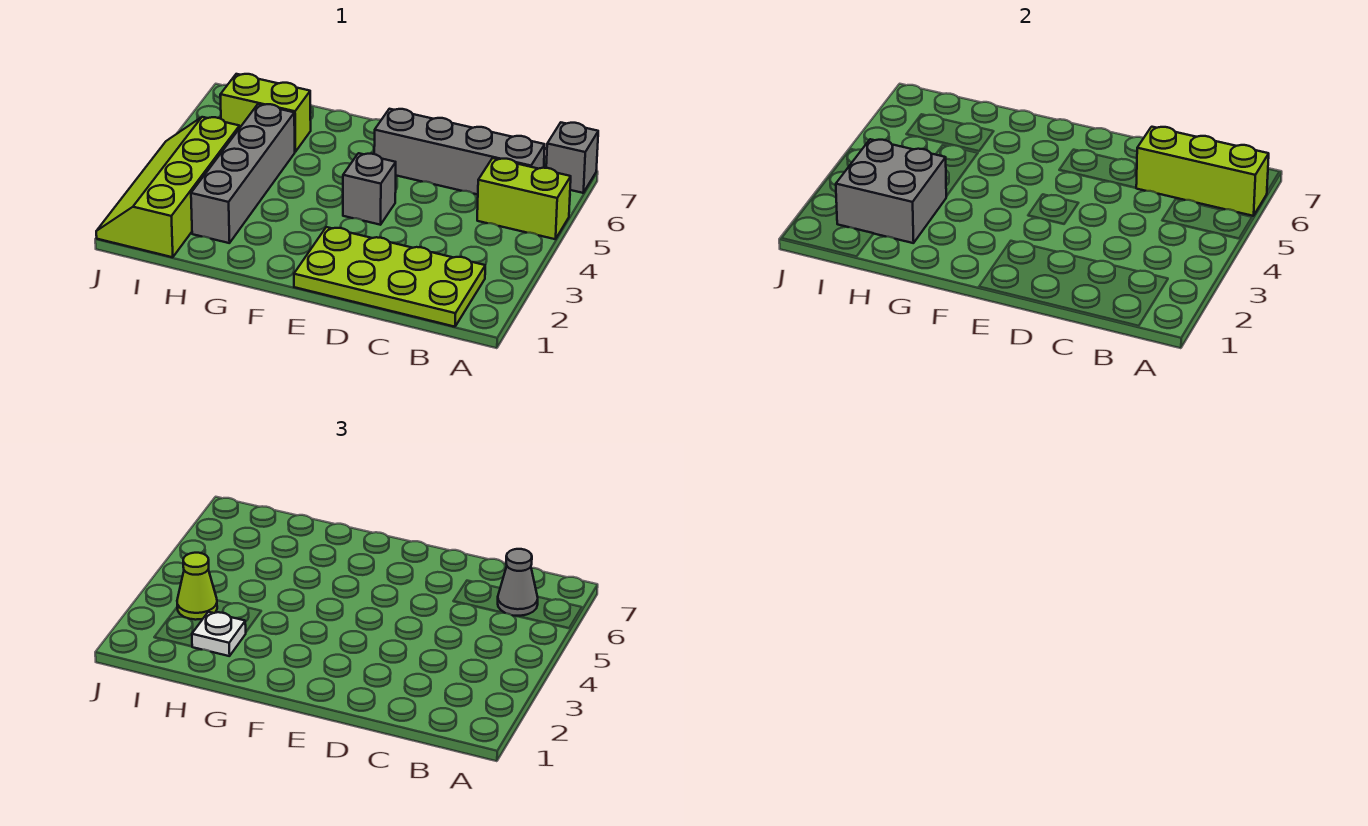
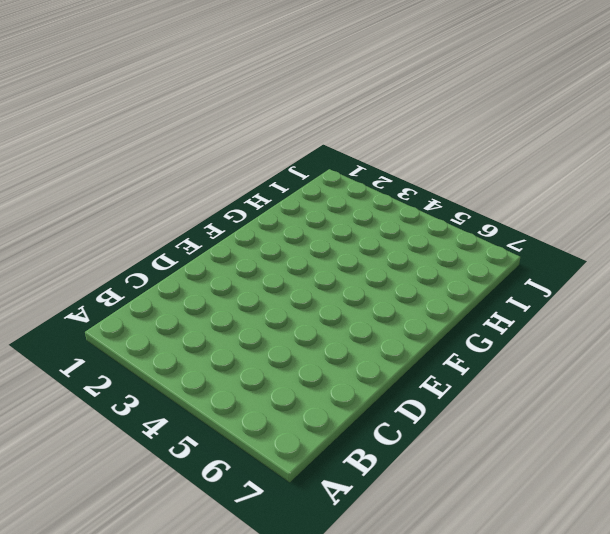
none -> lime brick A5:B5 level 1
none -> grey brick A7 level 1
none -> lime plate B1:E2 level 1

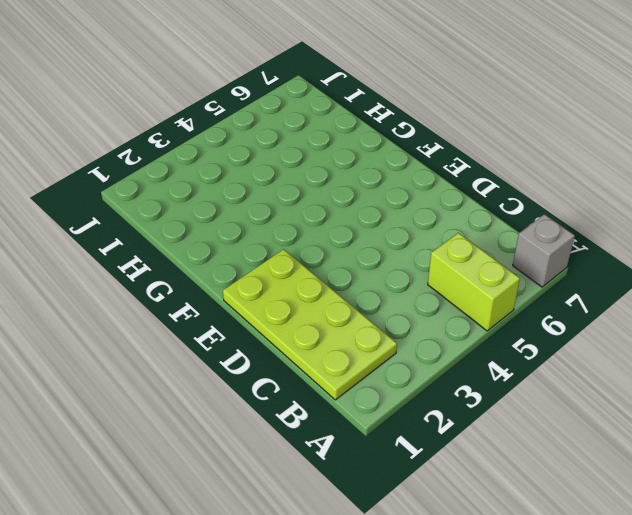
none -> grey brick B6:E6 level 1
none -> grey brick E4 level 1
none -> grey brick H2:H5 level 1

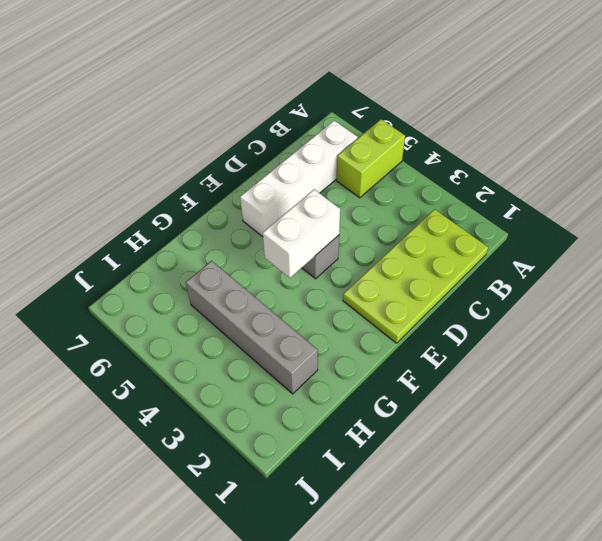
white brick B6:E6 level 1 -> grey brick B6:E6 level 1
white brick E4:F4 level 2 -> none
none -> grey brick A7 level 1
none -> lime brick H6:I6 level 1
none -> lime slope I1:J4 level 1 top I

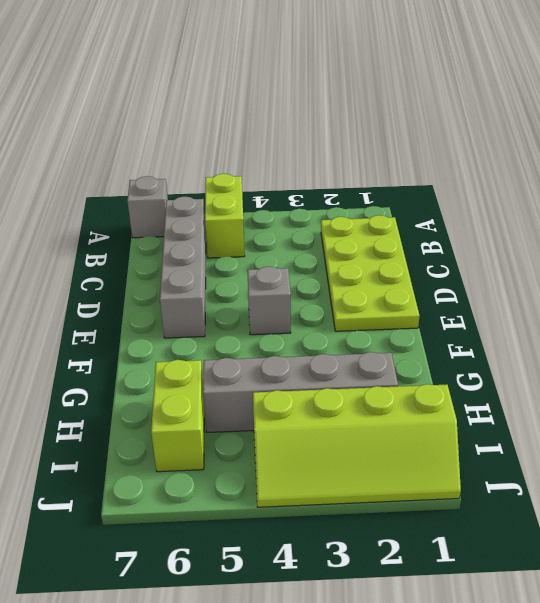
none -> lime brick A6:C6 level 2
none -> grey brick H2:I3 level 2
none -> grey cone B6 level 3

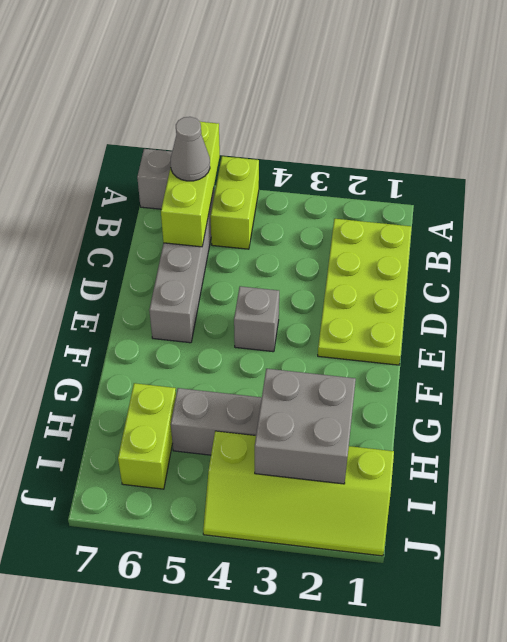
none -> white plate H2 level 3
none -> lime cone I3 level 3

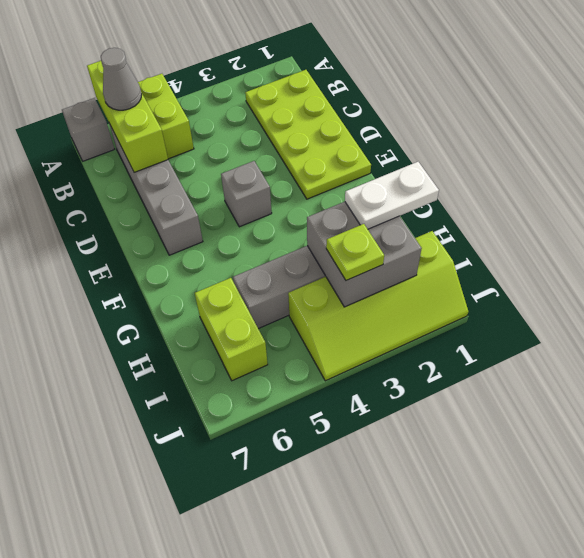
white plate H1:H2 level 3 -> white plate H2 level 3
lime plate I3 level 3 -> lime cone I3 level 3

